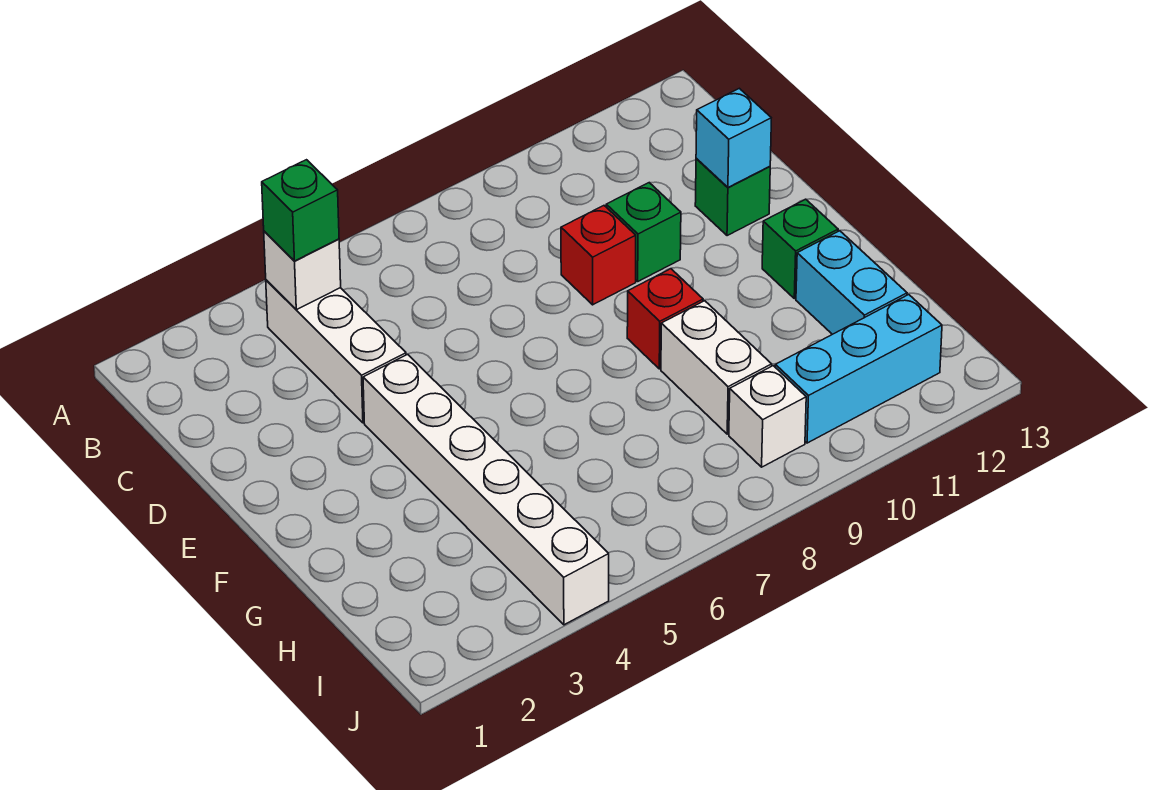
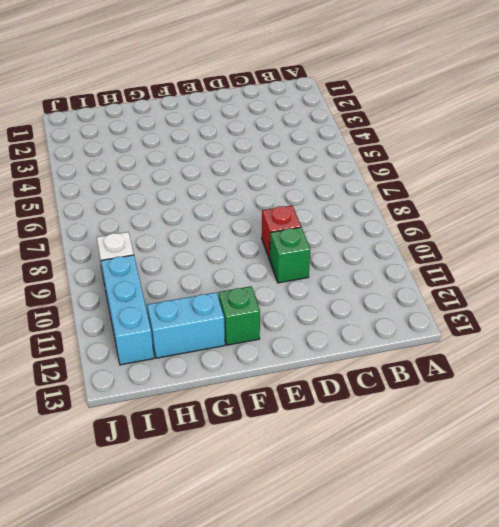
none -> white brick B4:D4 level 1
none -> green brick D12 level 1
none -> white brick E4:J4 level 1

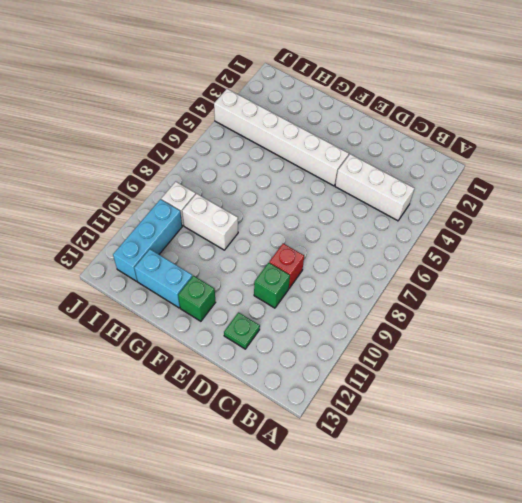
green plate D12 level 1 -> green brick D12 level 1
none -> red brick F9 level 1
none -> white brick B4 level 2
none -> cyan brick D12 level 2

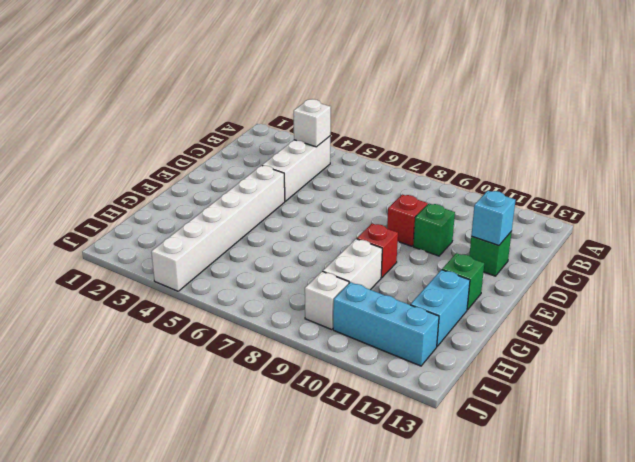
none -> green brick B4 level 3

